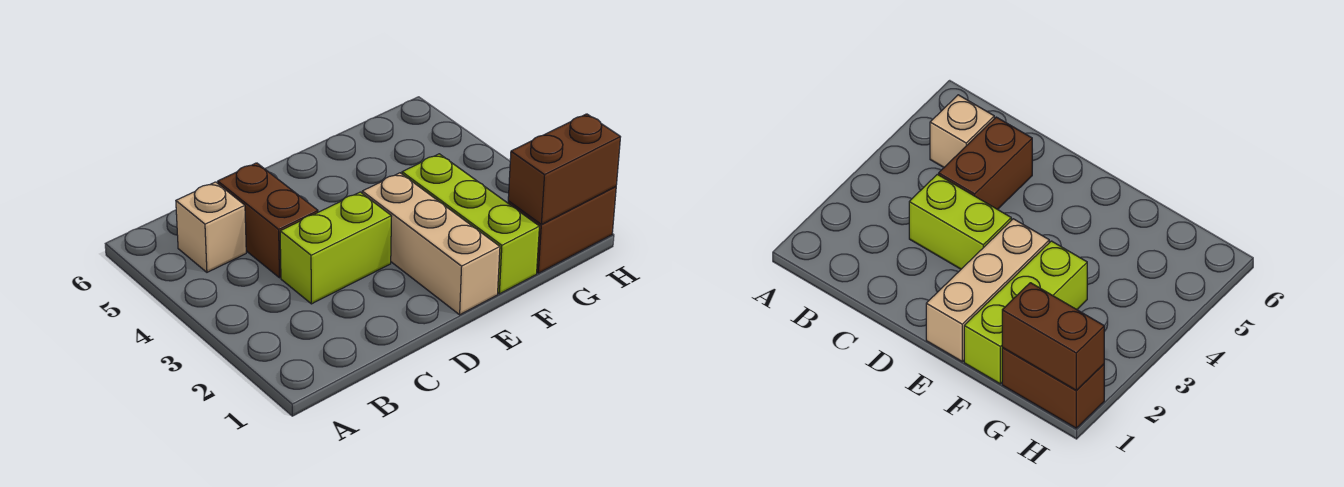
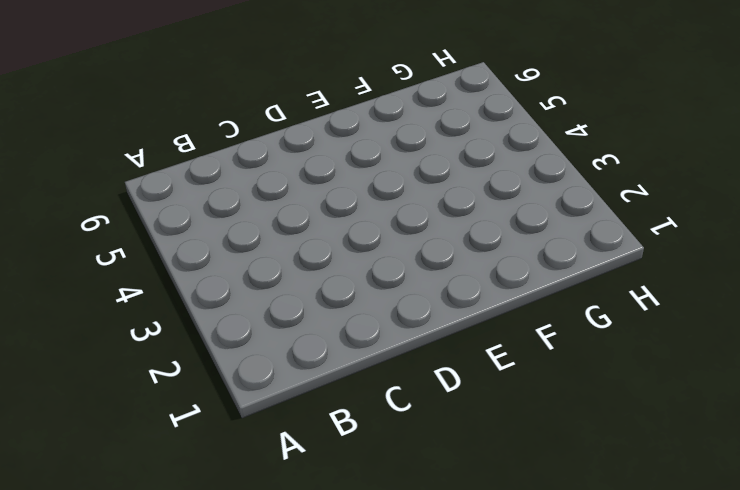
none -> tan brick B5 level 1
none -> lime brick C3:D3 level 1

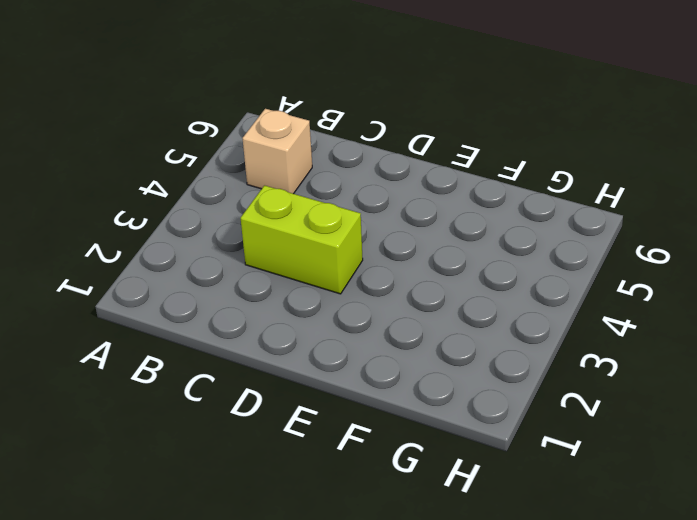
none -> brown brick C4:C5 level 1
none -> tan brick E1:E3 level 1

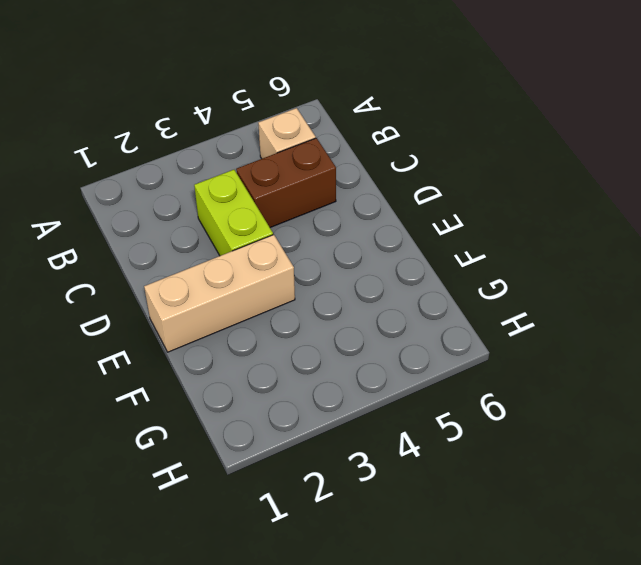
none -> lime brick F1:F3 level 1
none -> brown brick G1:H1 level 1

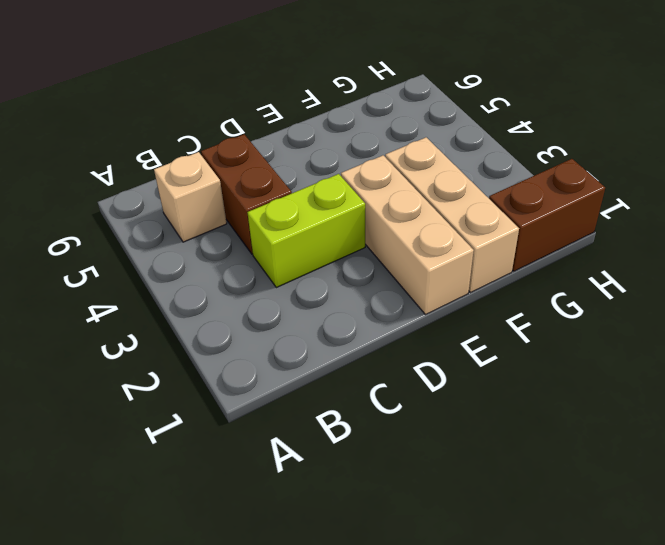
tan brick F1:F3 level 1 -> lime brick F1:F3 level 1
none -> brown brick G1:H1 level 2

